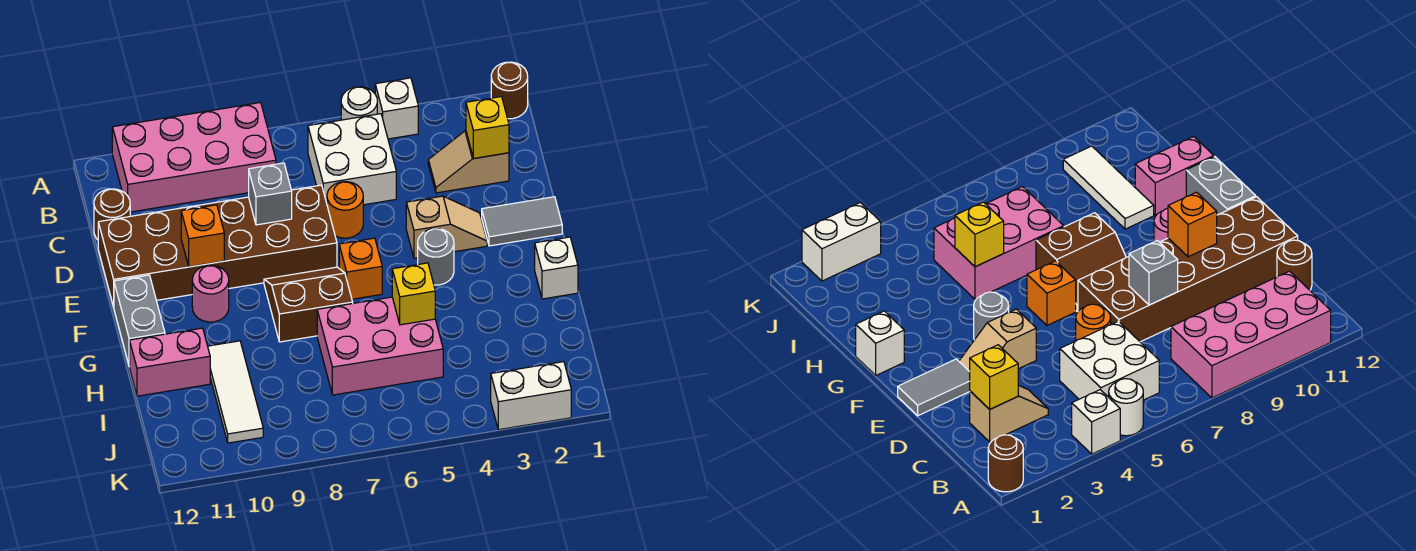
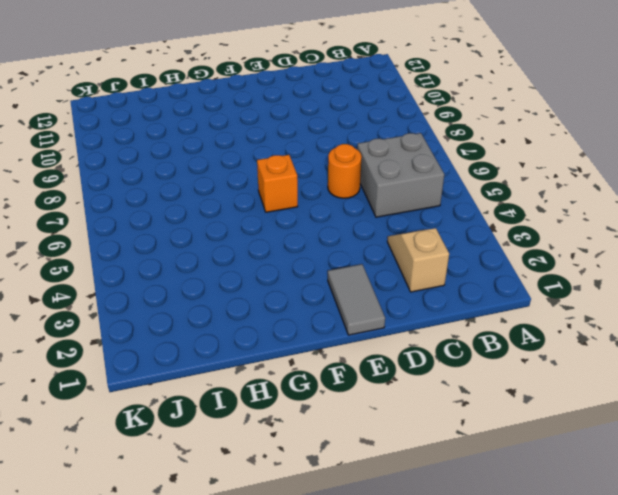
grey brick B5:C6 level 1 -> white brick B5:C6 level 1
none -> brown round brick A1 level 1
none -> white brick A4 level 1
none -> white round brick A5 level 1

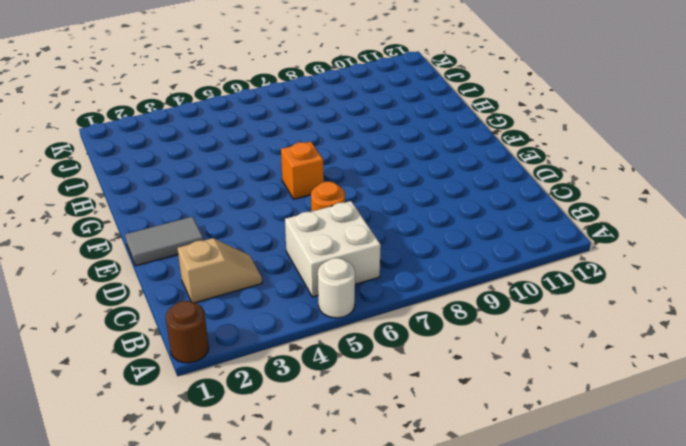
none -> white brick A4 level 1
none -> pink brick A8:B11 level 1
none -> brown round brick C12 level 1

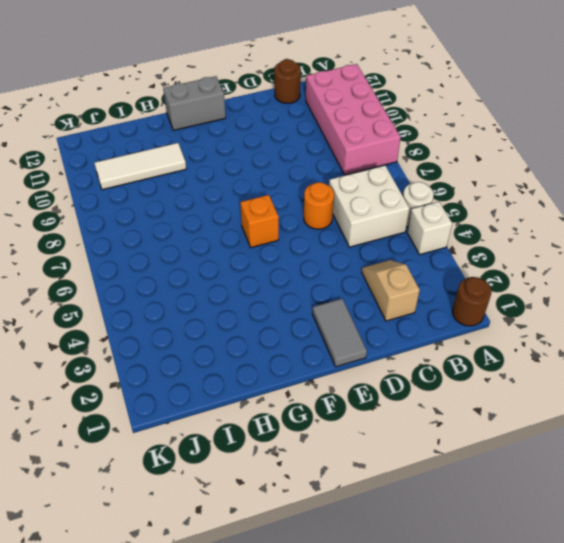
none -> brown brick D7:E12 level 1
none -> tan slope E3:E4 level 1 top 4
none -> grey round brick F4 level 1

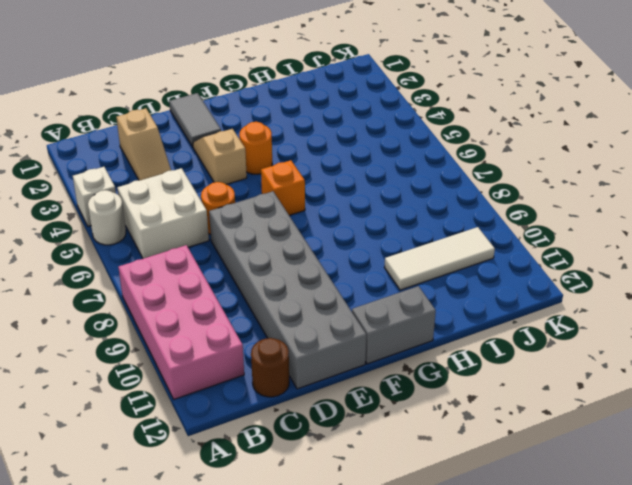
grey brick D7:E12 level 1 -> brown brick D7:E12 level 1
orange round brick F4 level 1 -> grey round brick F4 level 1
none -> brown round brick A1 level 1
none -> brown slope F7:G8 level 1 top G
none -> pink round brick F10 level 1

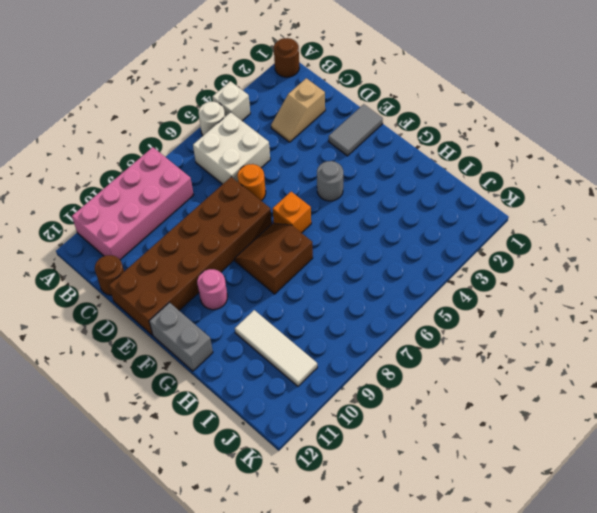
none -> tan slope E3:E4 level 1 top 4
none -> white brick G1 level 1
none -> pink brick H5:I7 level 1

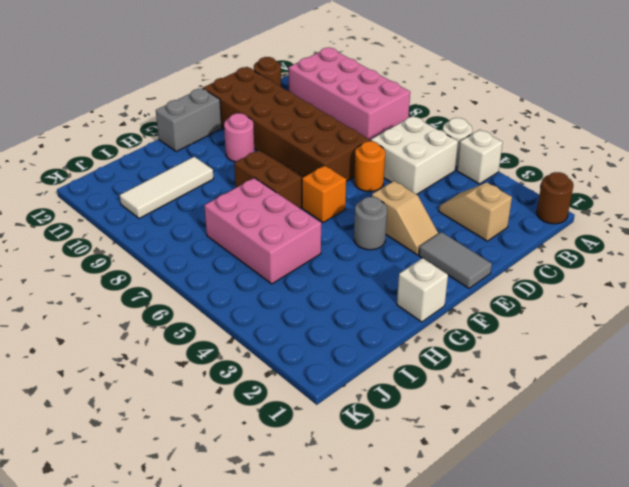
none -> pink brick H11:H12 level 1
none -> white brick K2:K3 level 1
none -> yellow brick C2 level 2

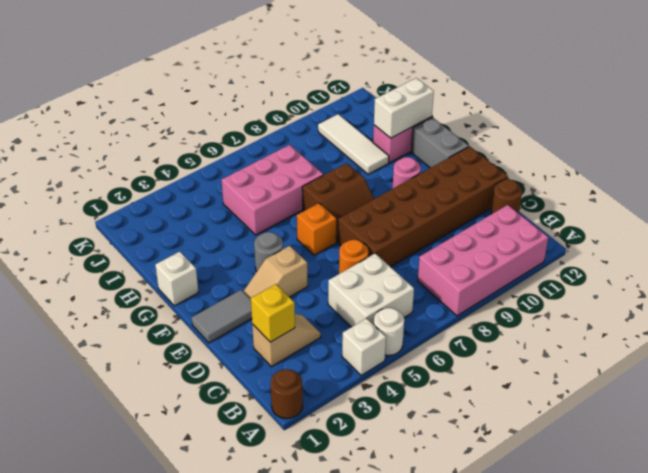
white brick H11:H12 level 2 -> white brick K2:K3 level 1
none -> grey brick D8 level 2
none -> orange brick E10 level 2
none -> yellow brick H5 level 2

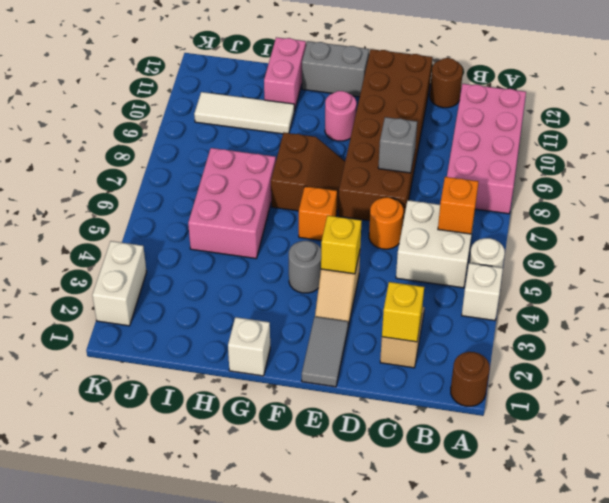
orange brick B6 level 2 -> orange brick E10 level 2
yellow brick E4 level 2 -> yellow brick H5 level 2

